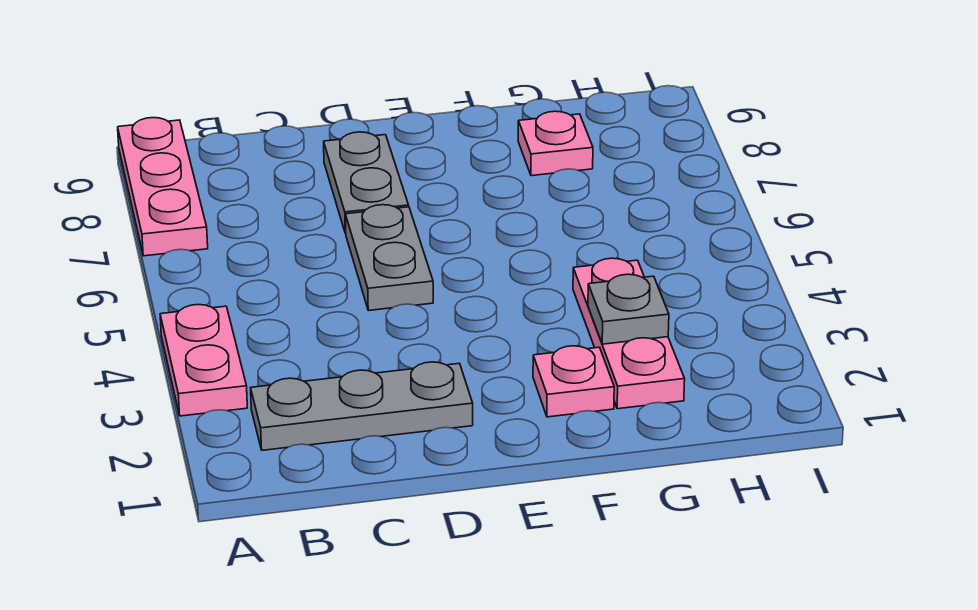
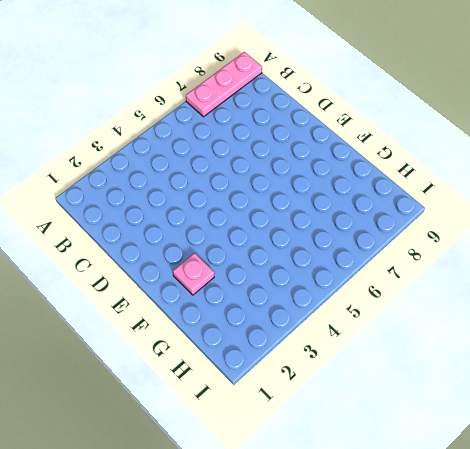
none -> pink plate A3:A4 level 1
none -> grey plate B2:D2 level 1

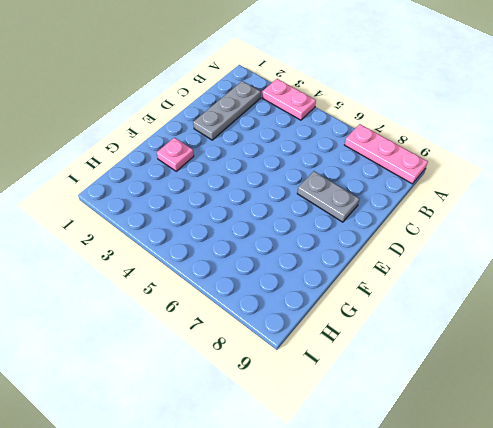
none -> grey plate D5:D6 level 1
none -> pink plate G2:G4 level 1

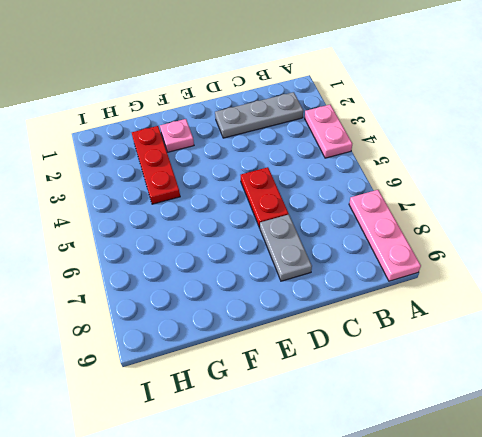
red plate D5:D6 level 1 -> grey plate D5:D6 level 1
red plate G2:G4 level 1 -> pink plate G2:G4 level 1
none -> pink plate G8 level 1
none -> grey plate G3 level 2

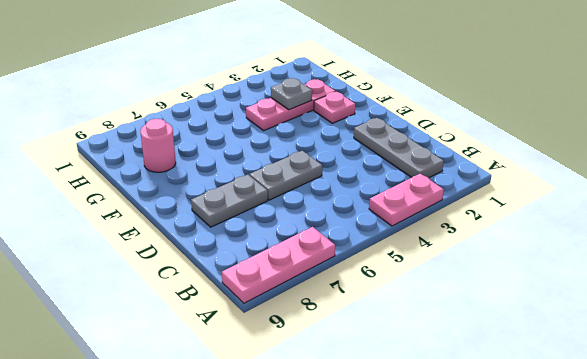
pink round brick G8 level 1 -> pink plate G8 level 1

